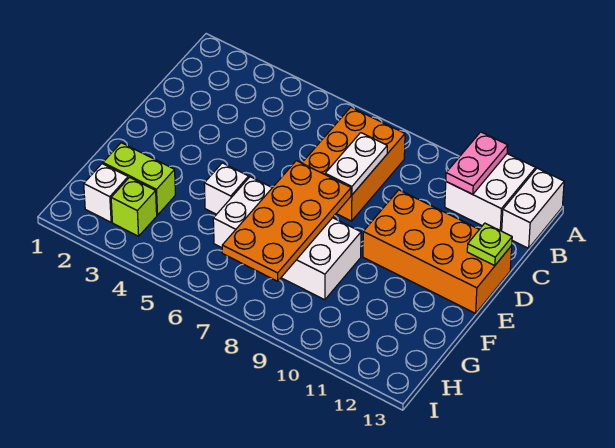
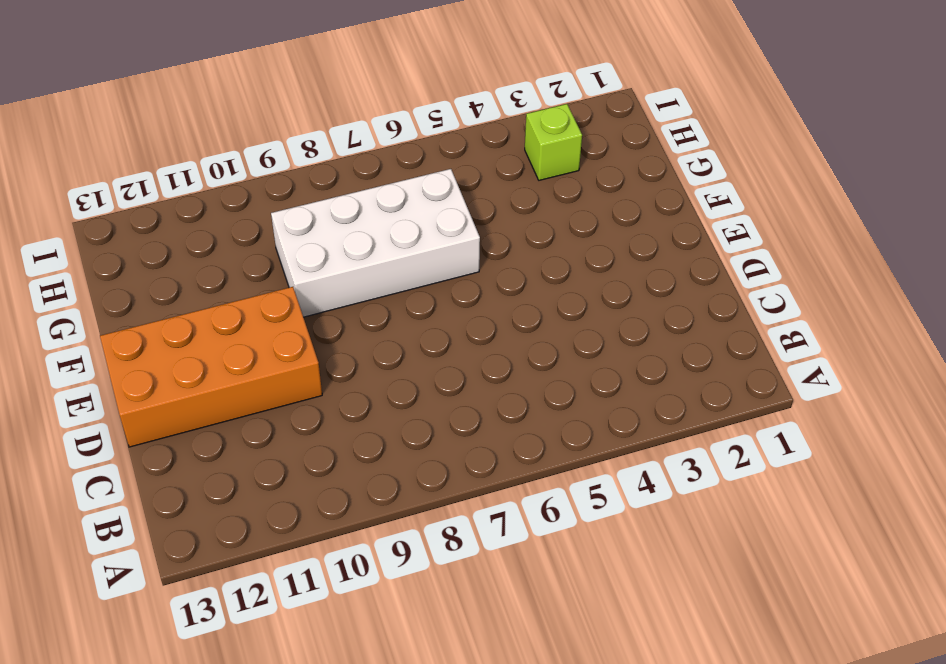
none -> white brick A11:B12 level 1
none -> white brick A13:B13 level 1
none -> orange brick B7:D8 level 1

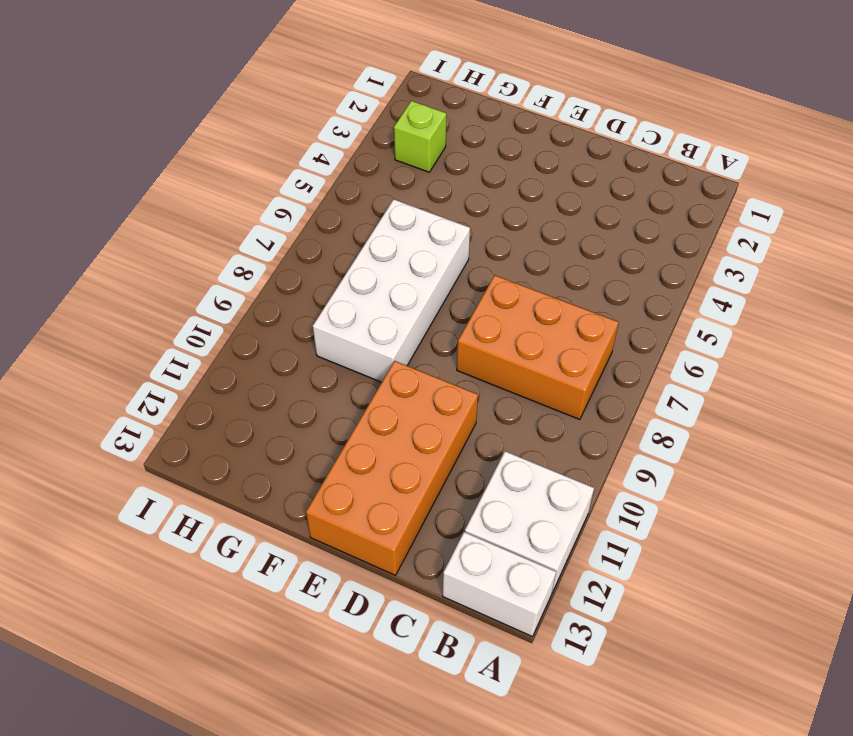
none -> white brick F5 level 1
none -> lime brick G2:G3 level 1
none -> white brick H2 level 1

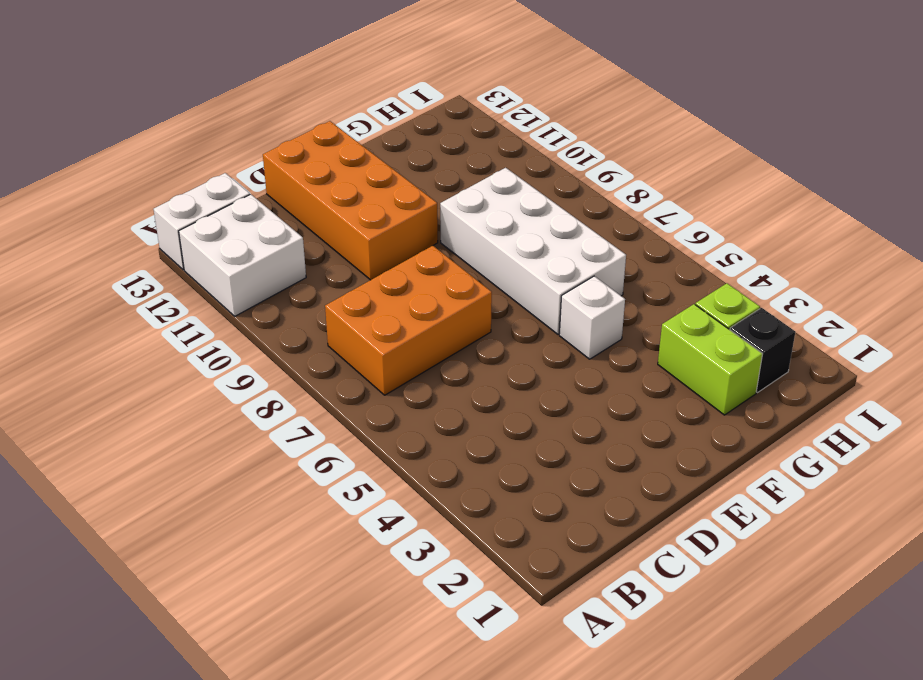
black brick H2 level 1 -> white brick H2 level 1
none -> pink plate A11:B11 level 2
none -> white plate C8:D8 level 2
none -> lime plate D13 level 2

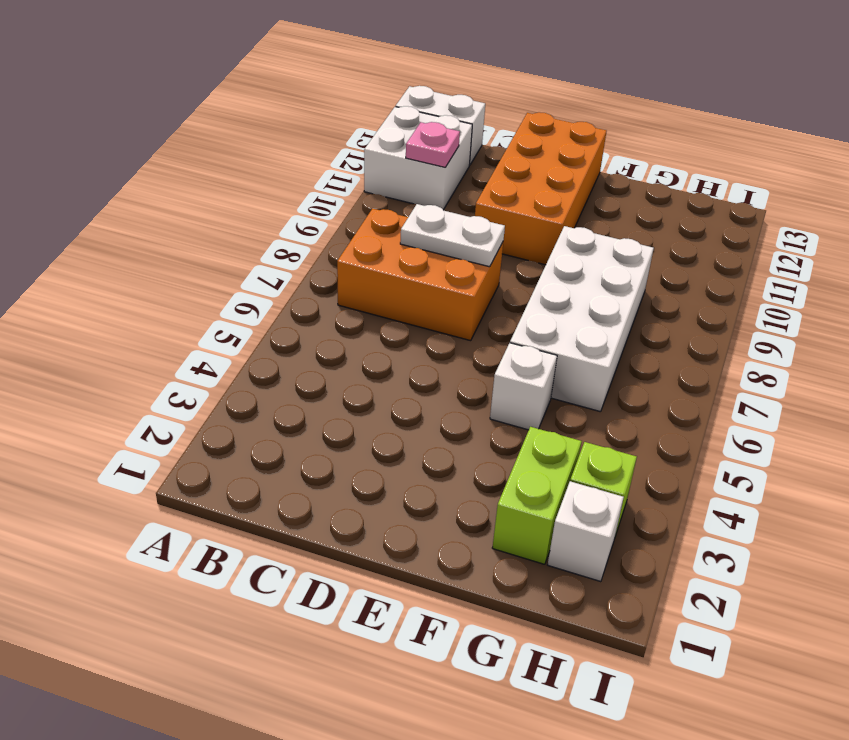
pink plate B11 level 2 -> pink plate A11:B11 level 2
none -> lime plate D13 level 2
none -> orange plate E7:H8 level 2

